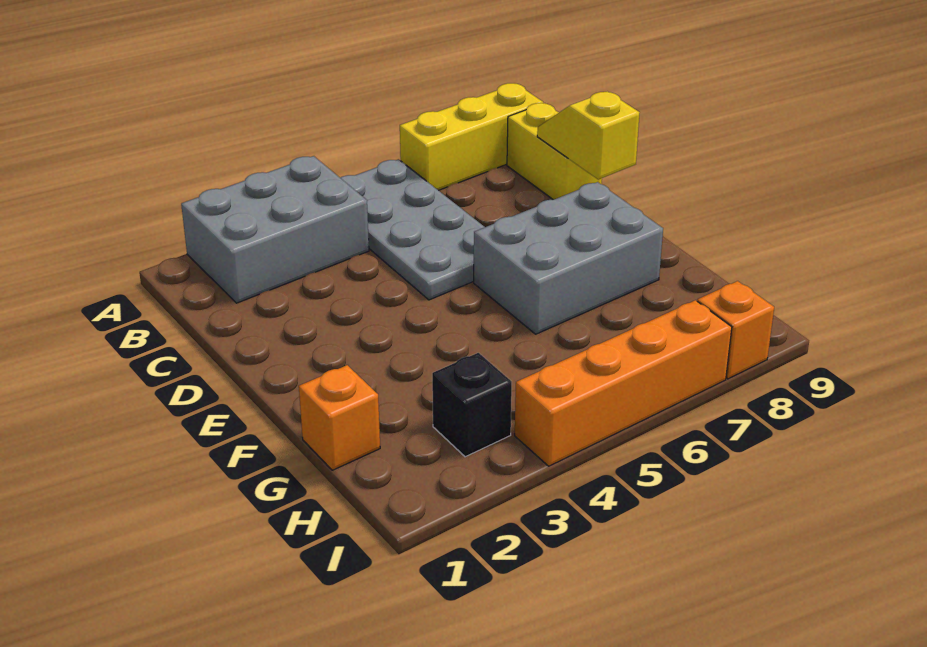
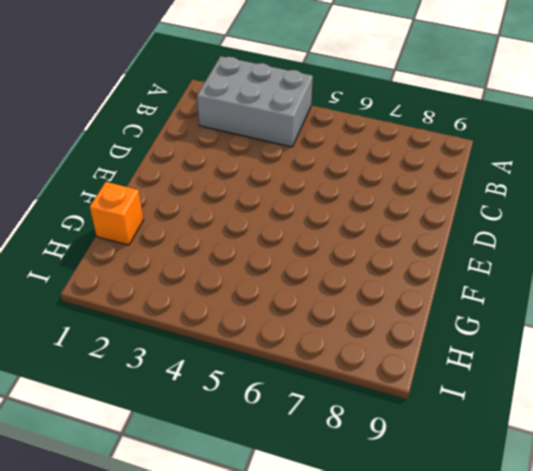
none -> grey plate A5:D6 level 1
none -> yellow brick A7:A9 level 1

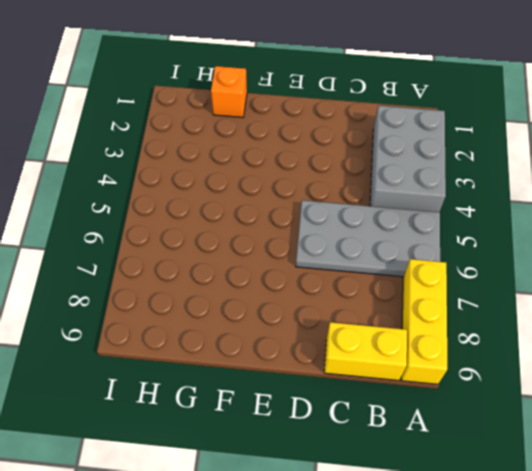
none -> grey brick E6:F8 level 1
none -> black brick H3 level 1

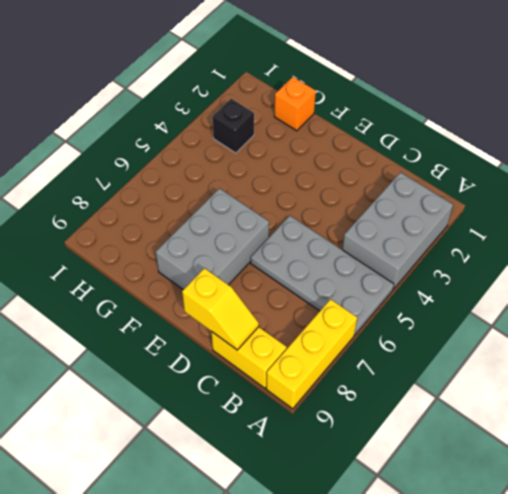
none -> orange brick I4:I7 level 1
none -> orange brick I8 level 1

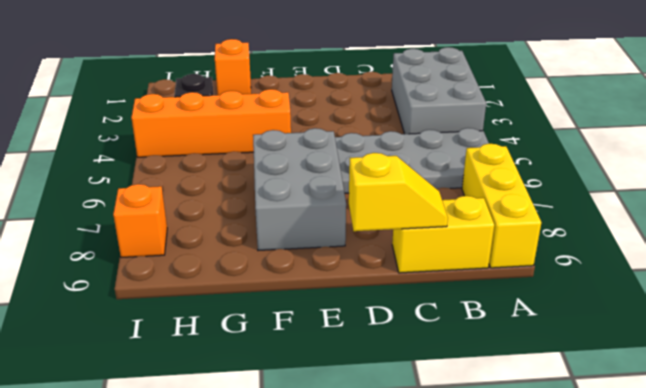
orange brick F4:I4 level 1 -> orange brick I4:I7 level 1

